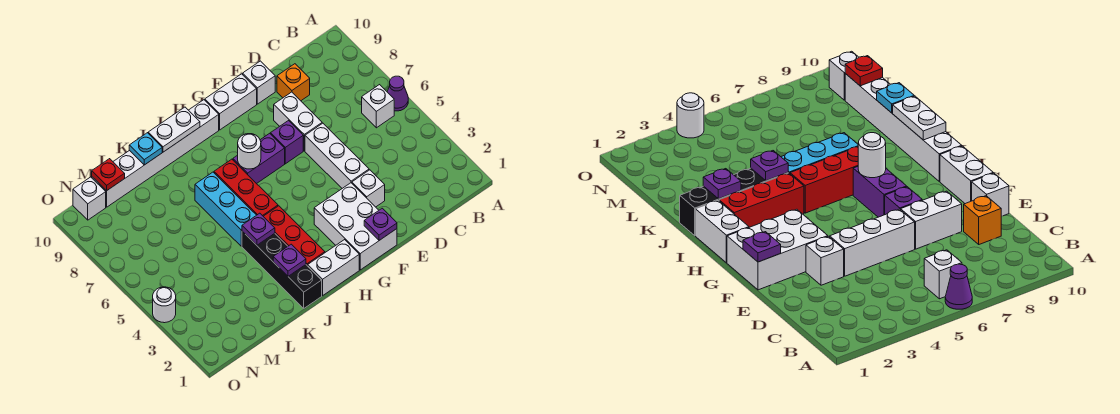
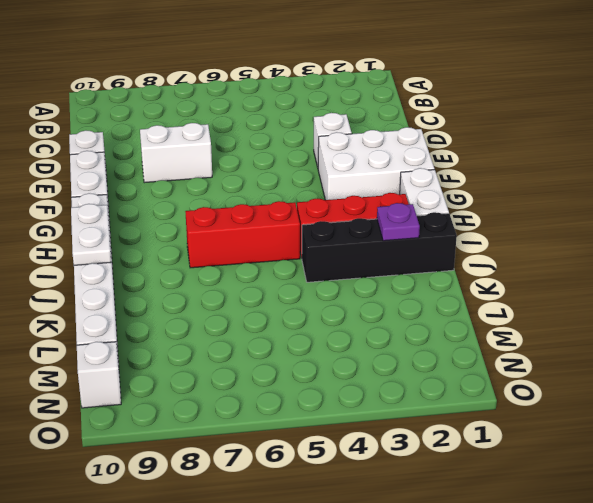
none -> purple cone A6 level 1
none -> white brick B6 level 1
none -> orange brick D9 level 1

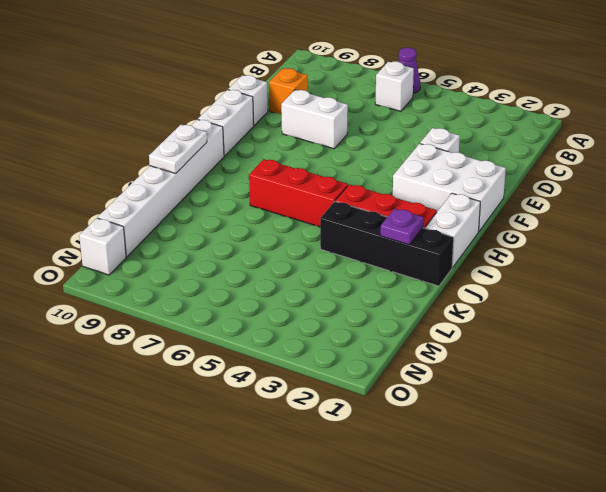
none -> white brick E4:E6 level 1
none -> purple brick F7 level 1
none -> purple brick G7:H7 level 1

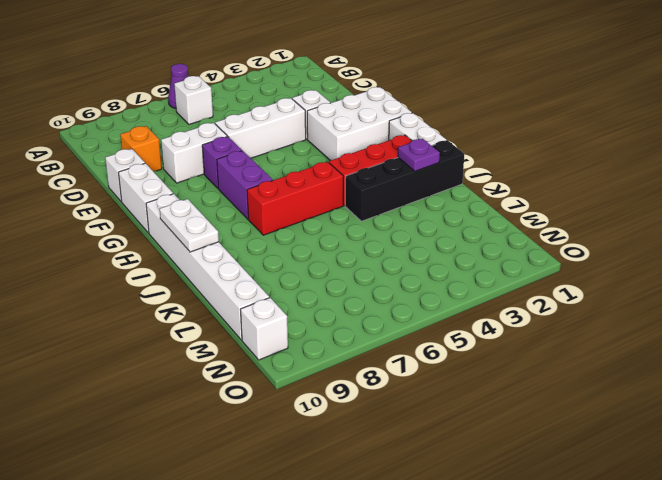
none -> cyan brick J5:J7 level 1
none -> white round brick O4 level 1
none -> purple plate F1 level 2

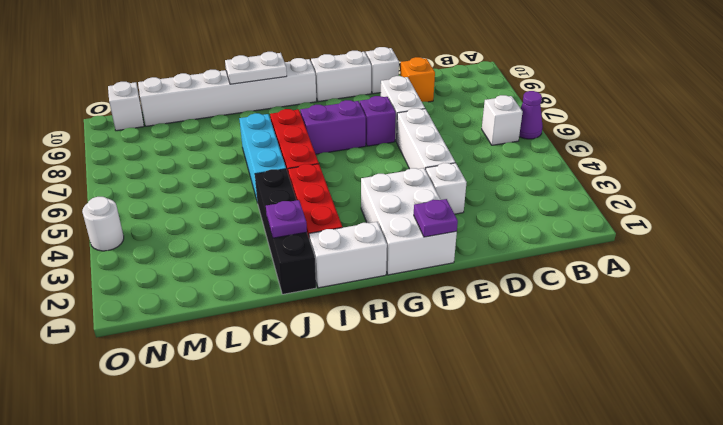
none -> white round brick H7 level 2
none -> purple plate J4 level 2
none -> cyan plate K10 level 2

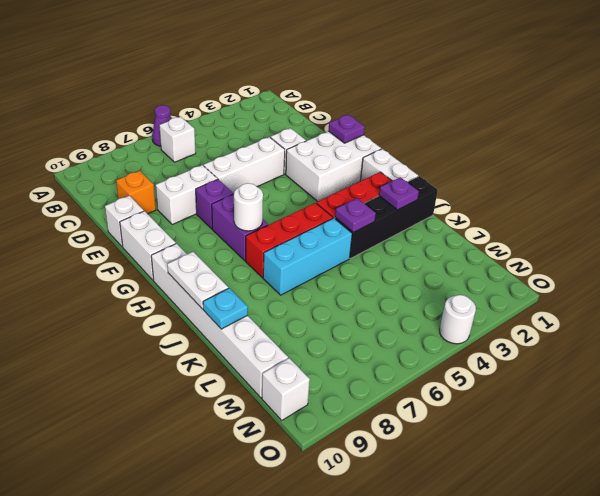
none -> red plate M10 level 2

